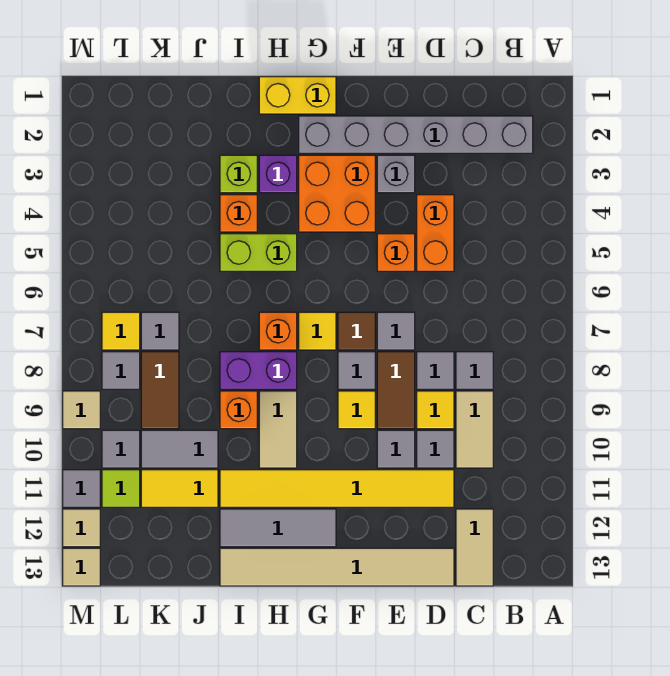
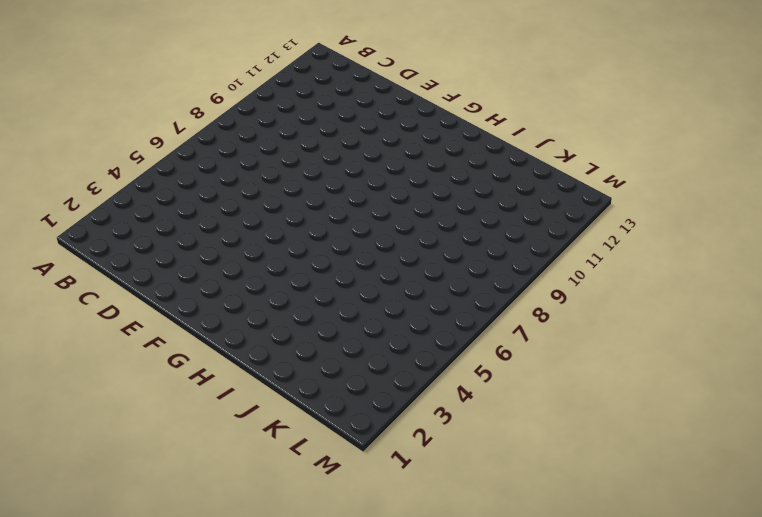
none -> grey brick B2:G2 level 1
none -> grey tile C8 level 1
none -> tan tile C9:C10 level 1
none -> tan tile C12:C13 level 1

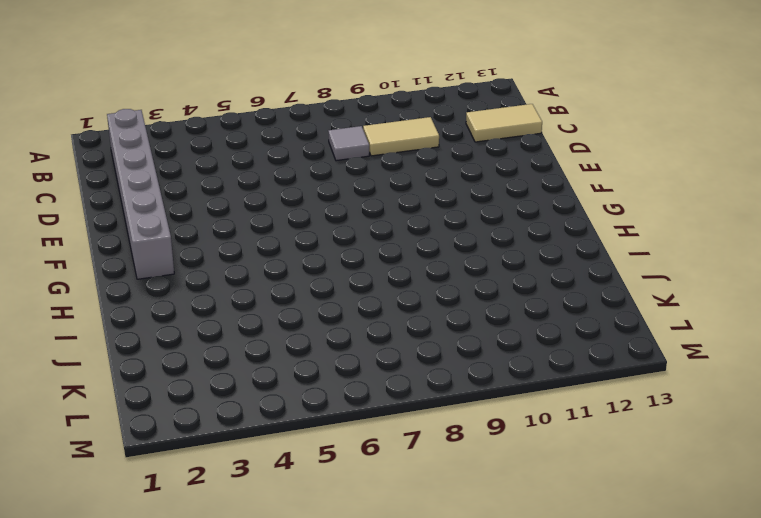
none -> orange brick D4:D5 level 1
none -> grey tile D8 level 1
none -> yellow tile D9 level 1
none -> grey tile D10 level 1

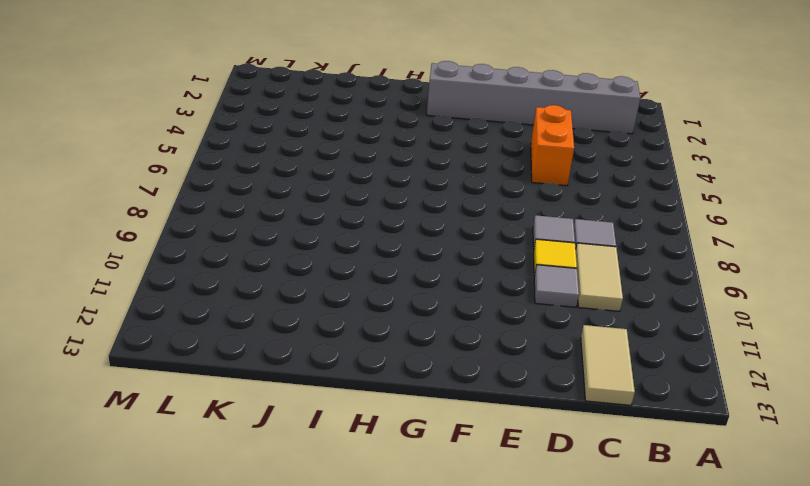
none -> yellow tile D11:I11 level 1
none -> tan tile D13:I13 level 1
none -> grey brick E3 level 1
none -> orange brick E5 level 1

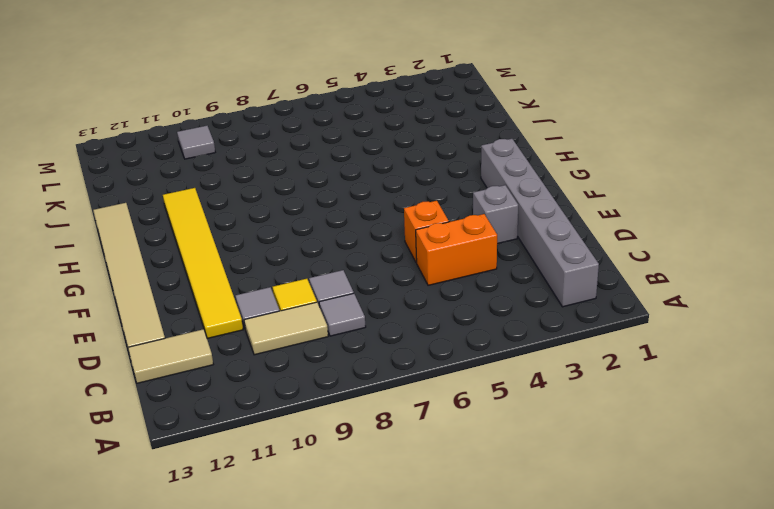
none -> grey tile E7 level 1
none -> brown tile E8:E9 level 1
none -> grey tile E10 level 1
none -> orange brick F3:G4 level 1

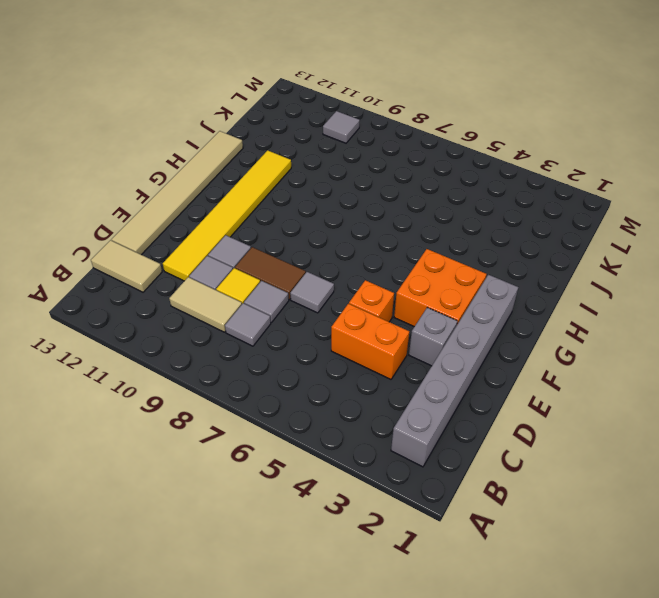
none -> brown tile F7 level 1
none -> grey tile F8 level 1
none -> yellow tile F9 level 1
none -> yellow brick G1:H1 level 1

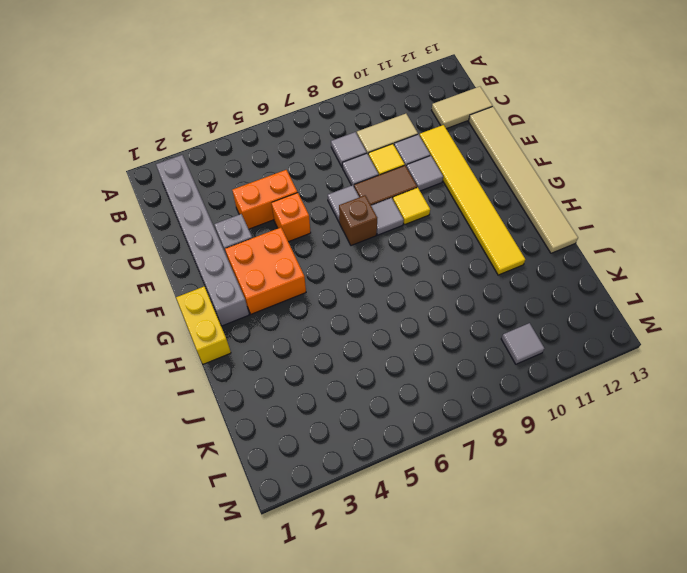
brown brick F7 level 1 -> brown tile F7 level 1
none -> yellow tile G7 level 1
none -> grey tile G12:I12 level 1
none -> purple brick H3 level 1
none -> lime brick H5:I5 level 1

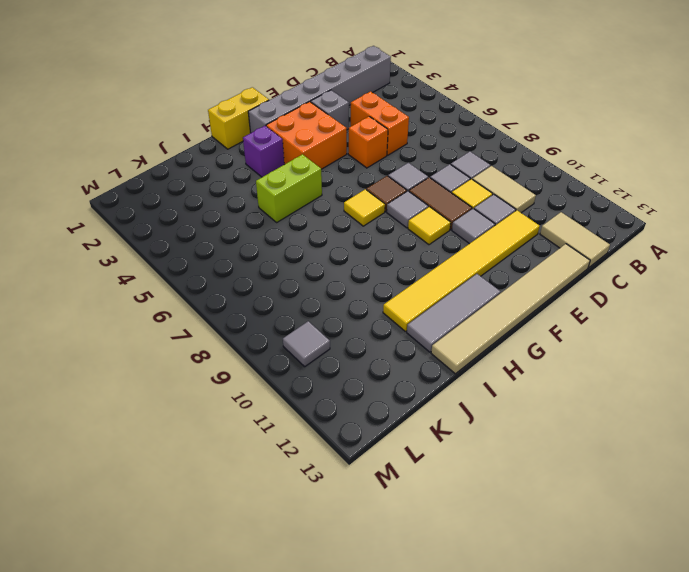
none -> orange brick H7 level 1
none -> purple brick H8:I8 level 1
none -> tan tile H9:H10 level 1
none -> lime brick I3 level 1

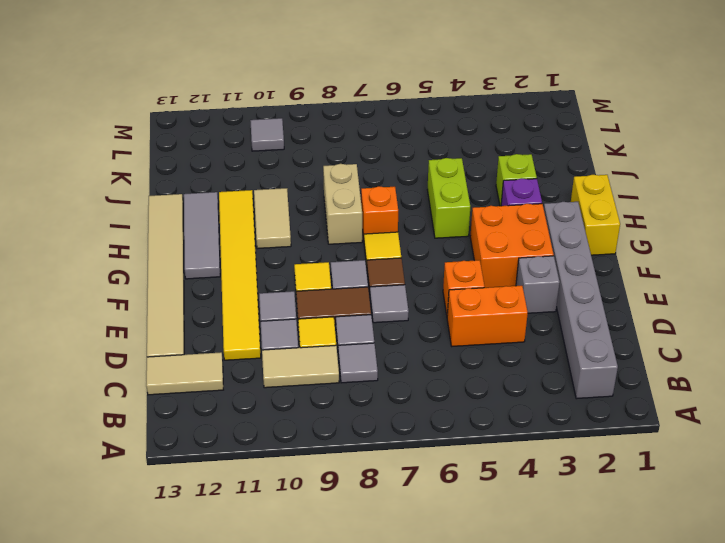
tan brick H8:I8 level 1 -> purple brick H8:I8 level 1
tan tile H10:I10 level 1 -> tan tile H9:H10 level 1
none -> orange brick I4 level 1
none -> orange brick I9 level 1
none -> grey tile J10:K10 level 1
none -> yellow tile J11:K11 level 1

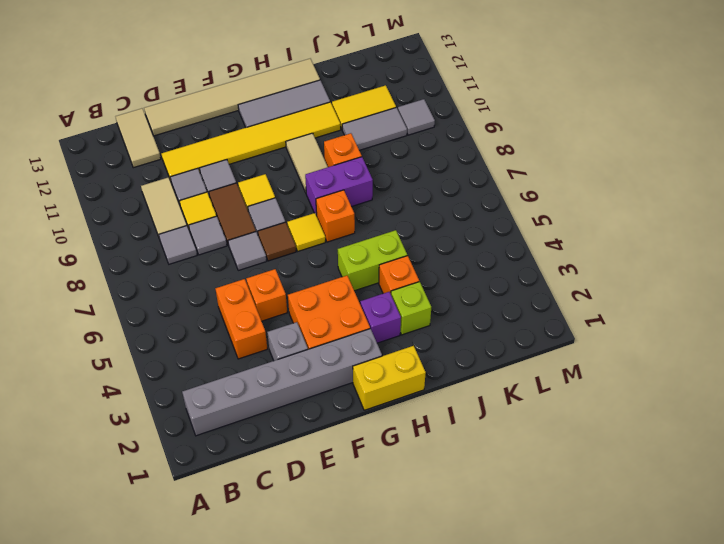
none -> grey tile K7 level 1
none -> brown tile K8:K9 level 1
none -> yellow tile L7 level 1
none -> grey tile L8 level 1

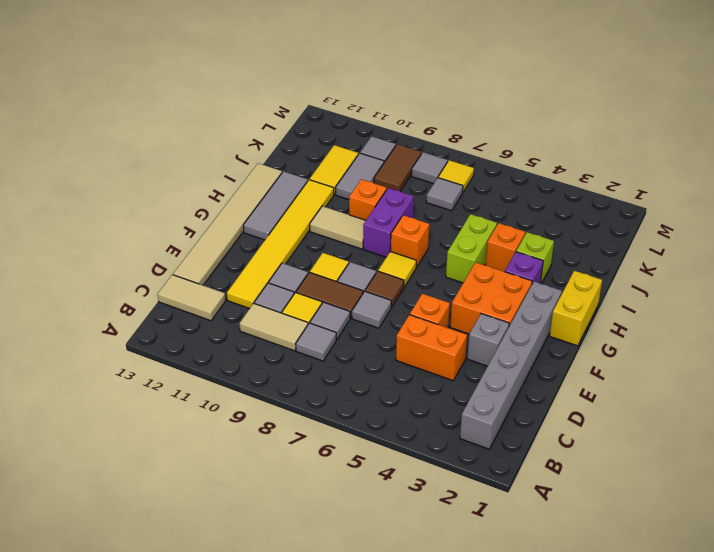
brown tile K9:L9 level 1 -> brown tile K8:K9 level 1
none -> lime tile L11 level 1
none -> tan tile M9 level 1
none -> grey tile M11 level 1
none -> tan tile M12 level 1

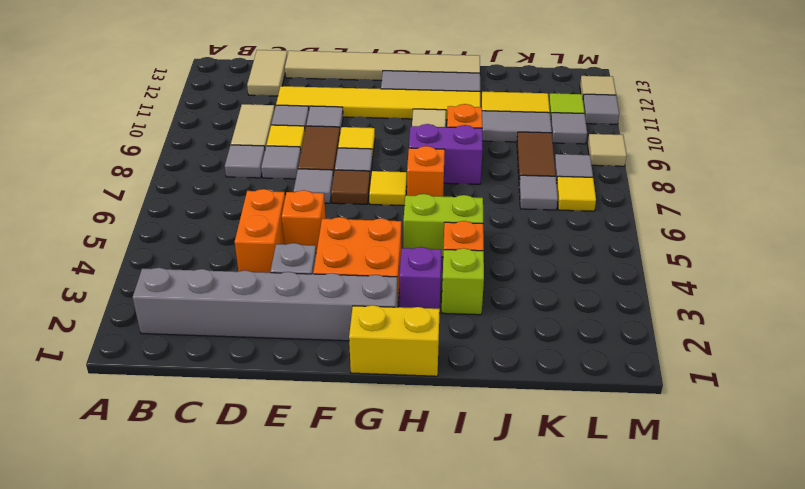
none -> tan tile M13 level 1

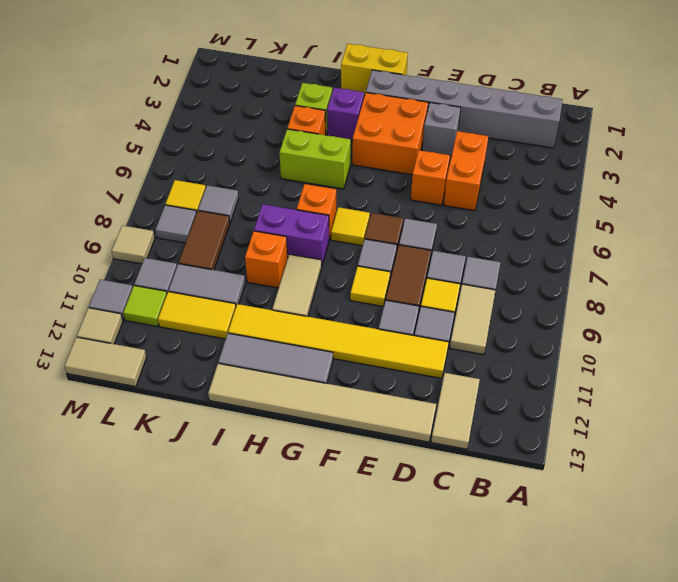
tan tile L13:M13 level 1 -> tan tile M13 level 1

